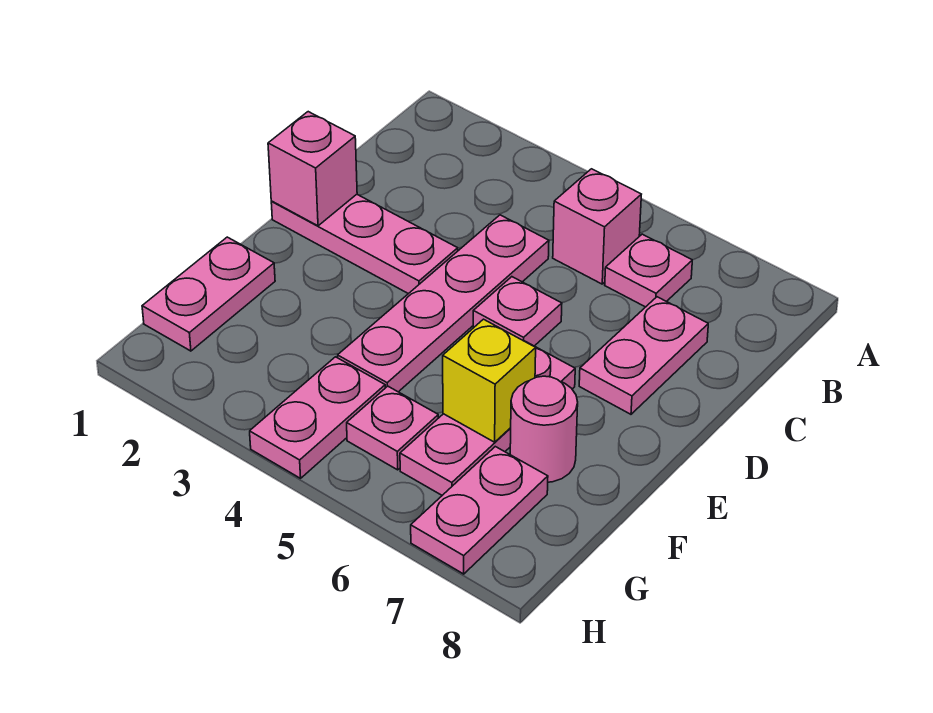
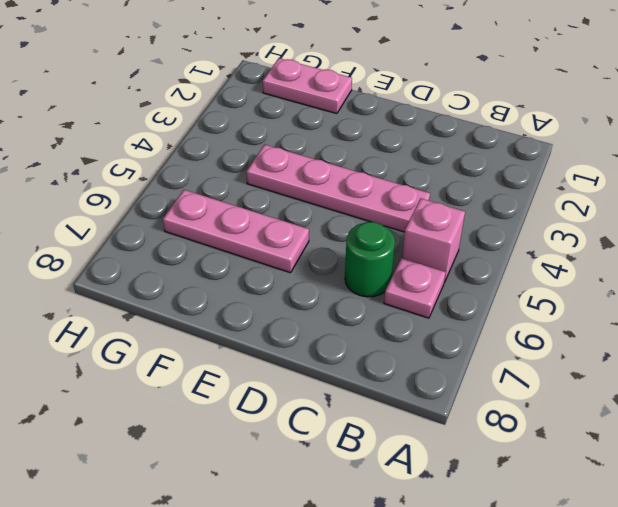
green round brick C6 level 1 -> none
none -> pink plate C7:D7 level 1
none -> pink plate D1:D3 level 1
none -> pink plate D5 level 1

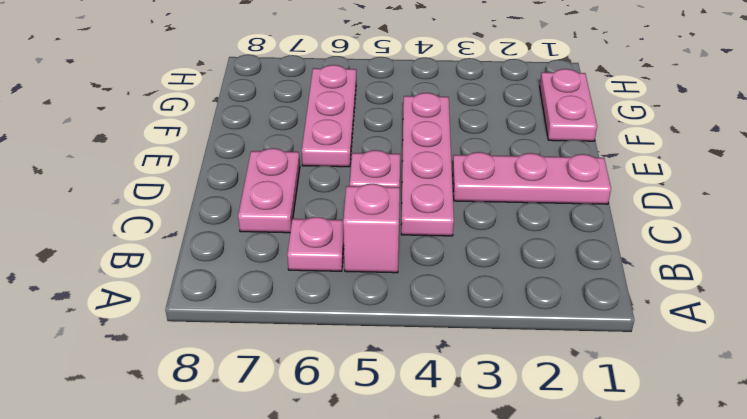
none -> pink round brick F7 level 1
none -> pink plate G4:H4 level 1
none -> pink plate G5 level 1

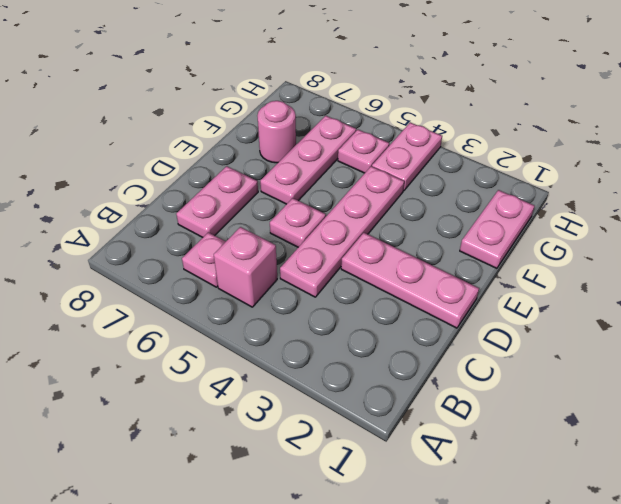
none -> pink plate G7:H7 level 1
none -> pink brick D1 level 2
none -> yellow brick F6 level 2

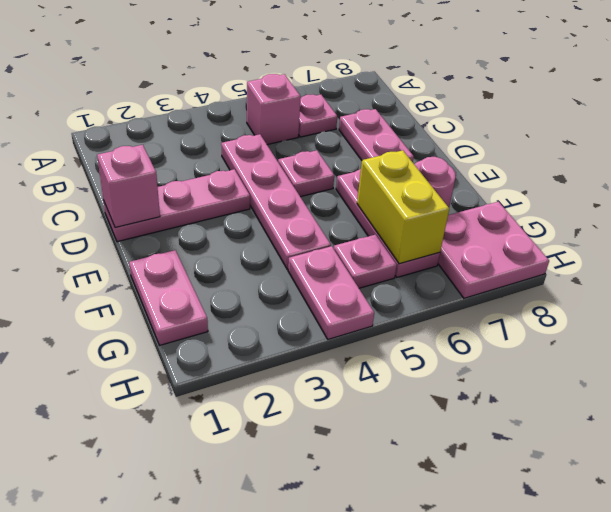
yellow brick F6:G6 level 2 -> yellow brick F6 level 2
pink plate G7:H8 level 1 -> pink plate G7:H7 level 1

